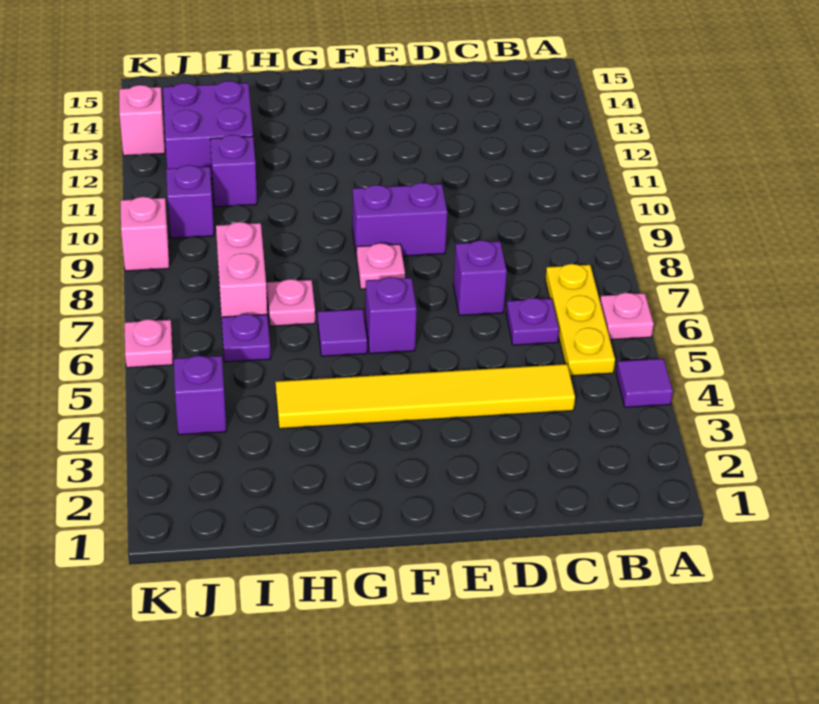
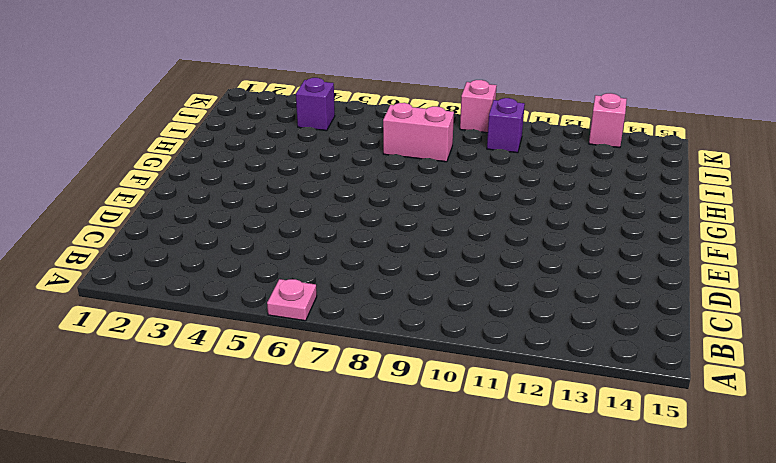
none -> purple tile A4 level 1
none -> yellow plate B5:B7 level 1
none -> yellow tile C4:H4 level 1

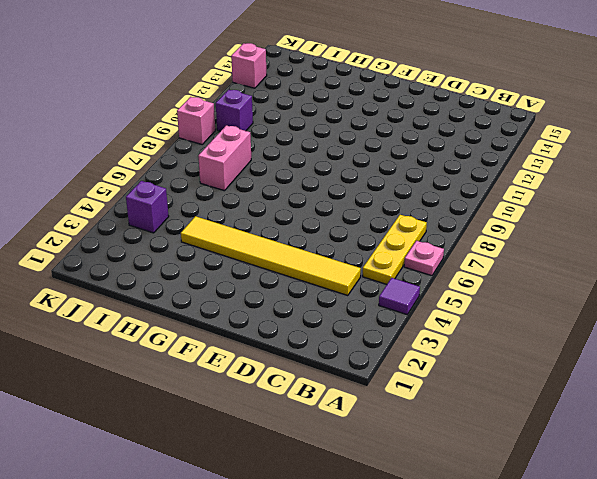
none -> purple plate C6 level 1
none -> purple brick D7 level 1
none -> purple brick E9:F9 level 1

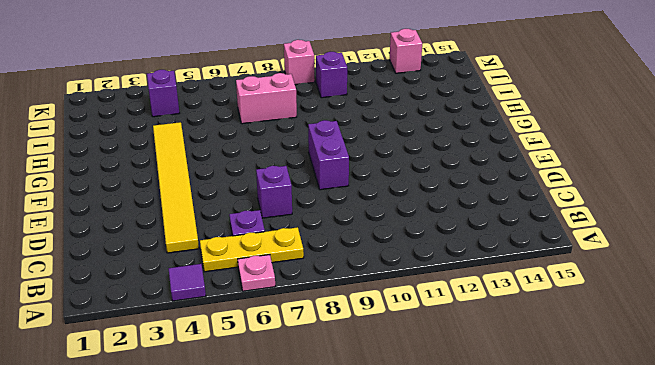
none -> purple brick F6 level 1
none -> pink plate F8 level 1
none -> purple tile G6 level 1

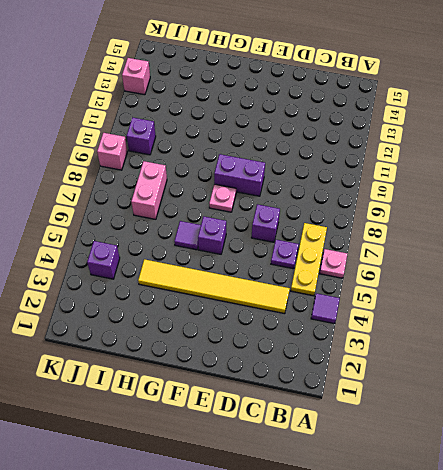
none -> pink plate H7 level 1
none -> purple plate I6 level 1
none -> purple brick I11 level 1

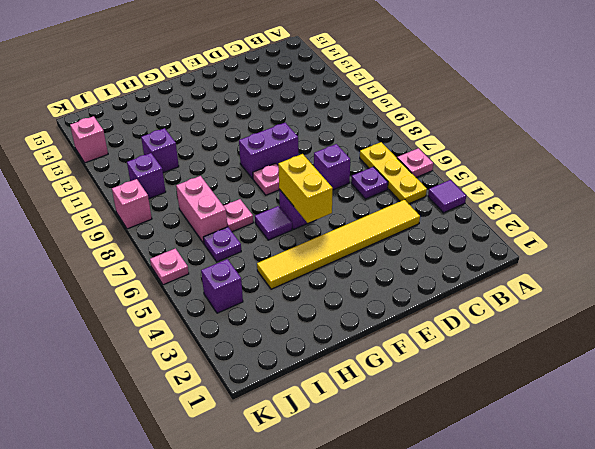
yellow brick F5:F6 level 2 -> none
none -> purple brick I12:J13 level 1

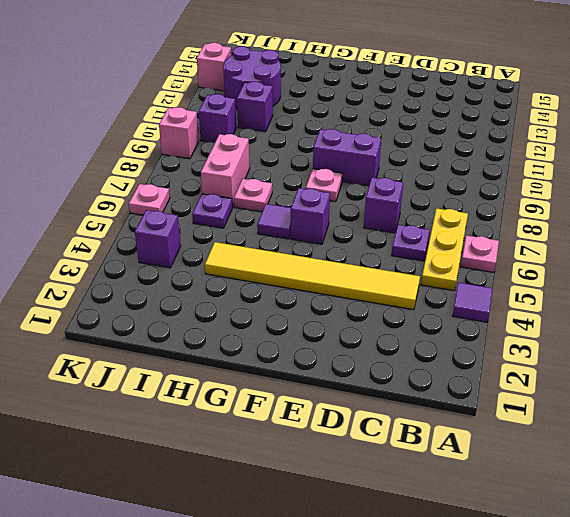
purple round brick I12:J13 level 1 -> purple brick I12:J13 level 1

